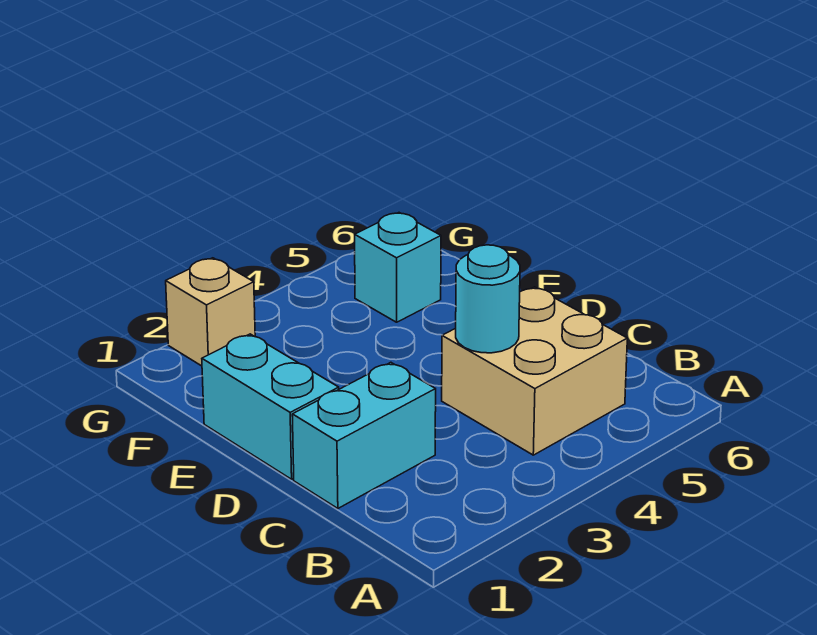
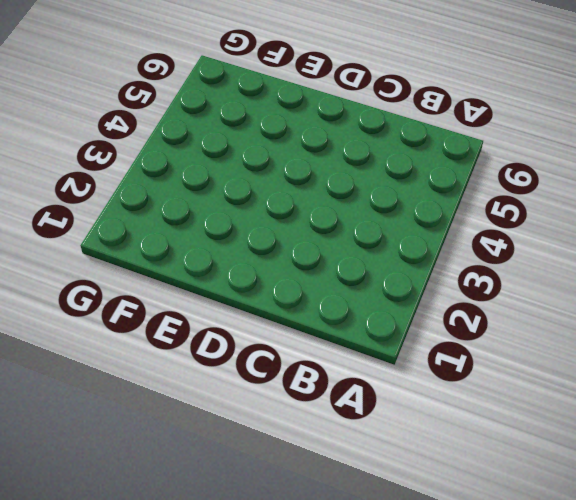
none -> tan brick B4:C5 level 1
none -> cyan brick C1:C2 level 1

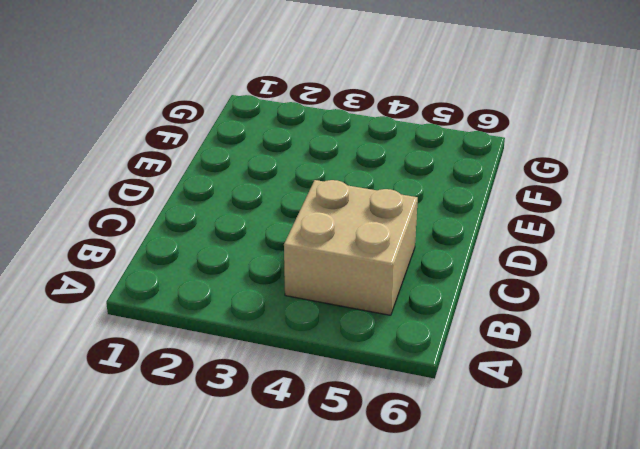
none -> cyan brick C1:C2 level 1
none -> cyan brick D1:E1 level 1

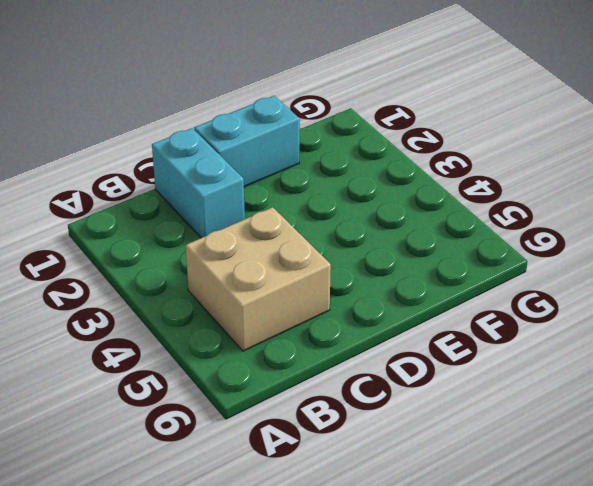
none -> cyan brick F5 level 1
none -> tan brick G2 level 1

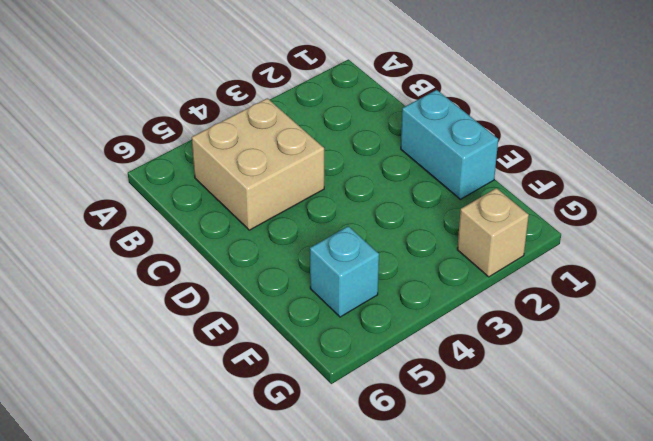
none -> cyan brick C1:C2 level 1
none -> cyan round brick C4 level 2

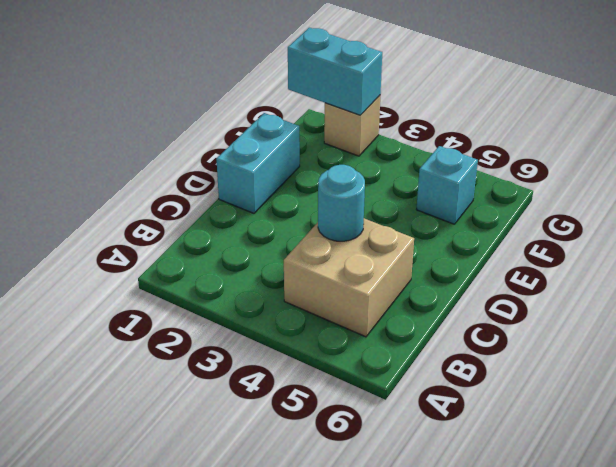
cyan brick G1:G2 level 2 -> cyan brick C1:C2 level 1

